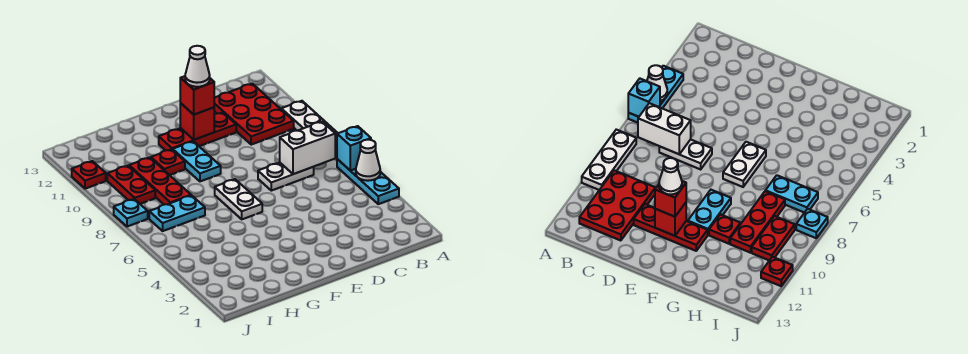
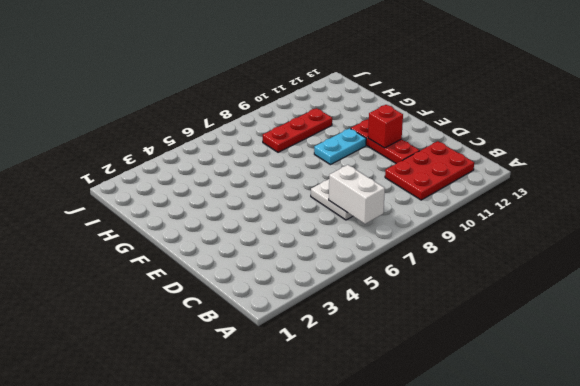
none -> cyan plate A4:A6 level 1
none -> white plate A8:A10 level 1
none -> white plate F6:F7 level 1

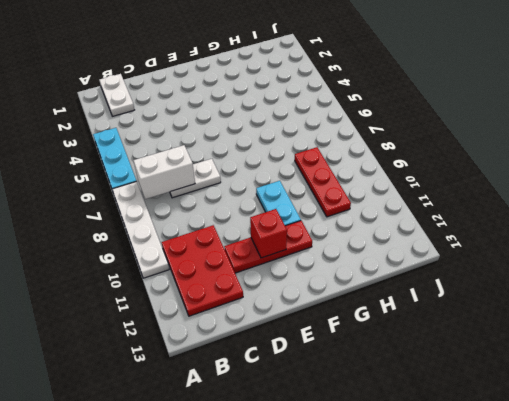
white plate A7:A10 level 1 -> white plate A8:A10 level 1
white plate B1:B2 level 1 -> white plate F6:F7 level 1
none -> red plate G10 level 1
none -> cyan plate H7:I7 level 1
none -> red plate I9:I10 level 1

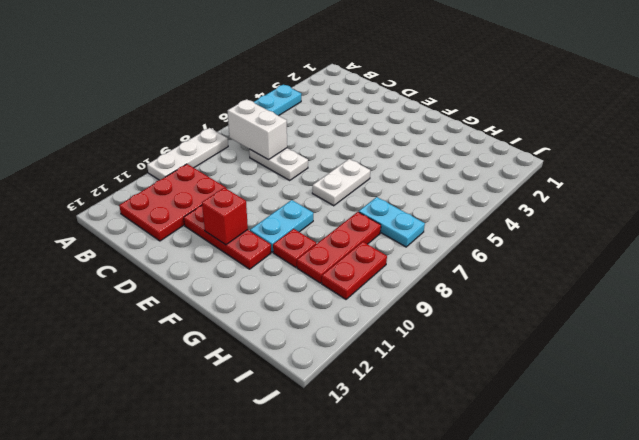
none -> cyan plate J8 level 1
none -> red plate J11 level 1
none -> white cone A5 level 2

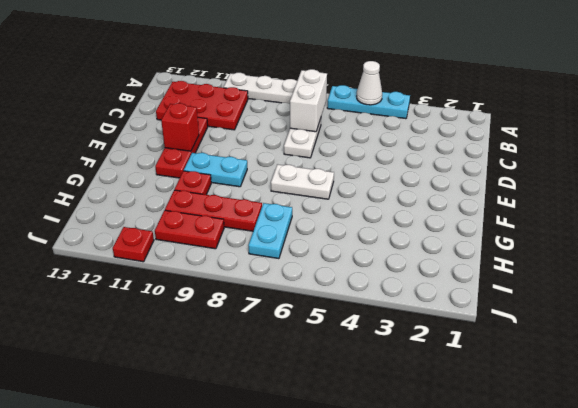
none -> cyan plate J8 level 1
none -> cyan brick A6 level 2
none -> red brick E11 level 3

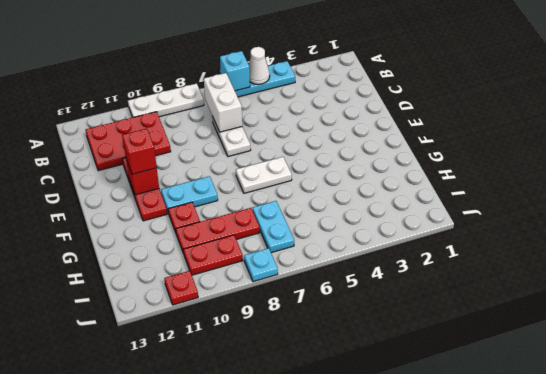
none -> white cone E11 level 4

